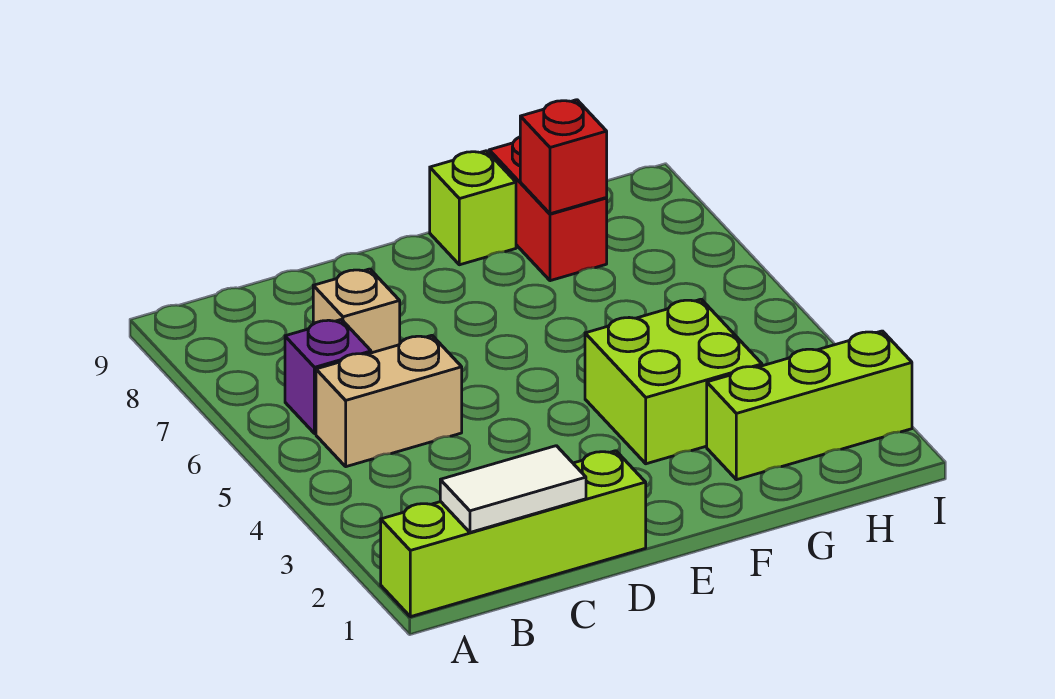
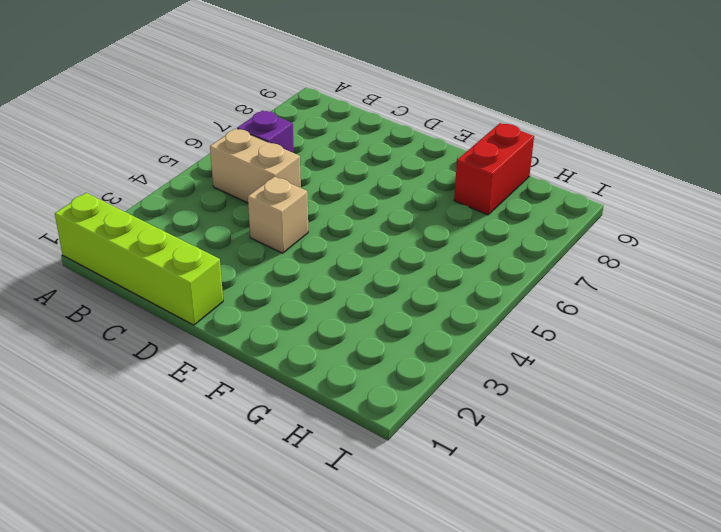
tan brick D4 level 1 -> tan brick C7 level 1
none -> lime brick F3:G4 level 1
none -> lime brick F9 level 1

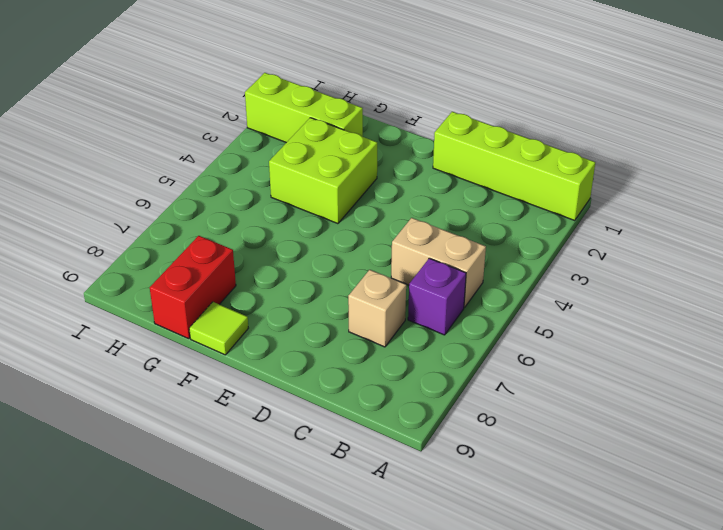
lime tile F9 level 1 -> lime brick F9 level 1
none -> white tile B1:C1 level 2
none -> red brick G8 level 2

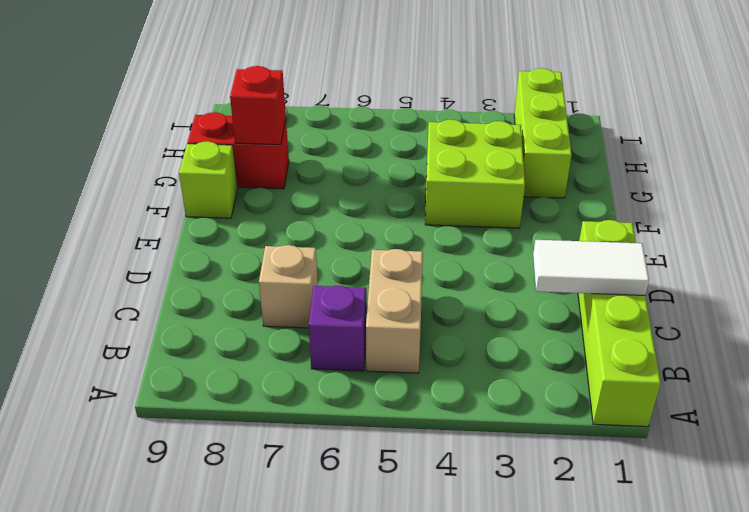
white tile C1:C2 level 2 -> white tile B1:C1 level 2

